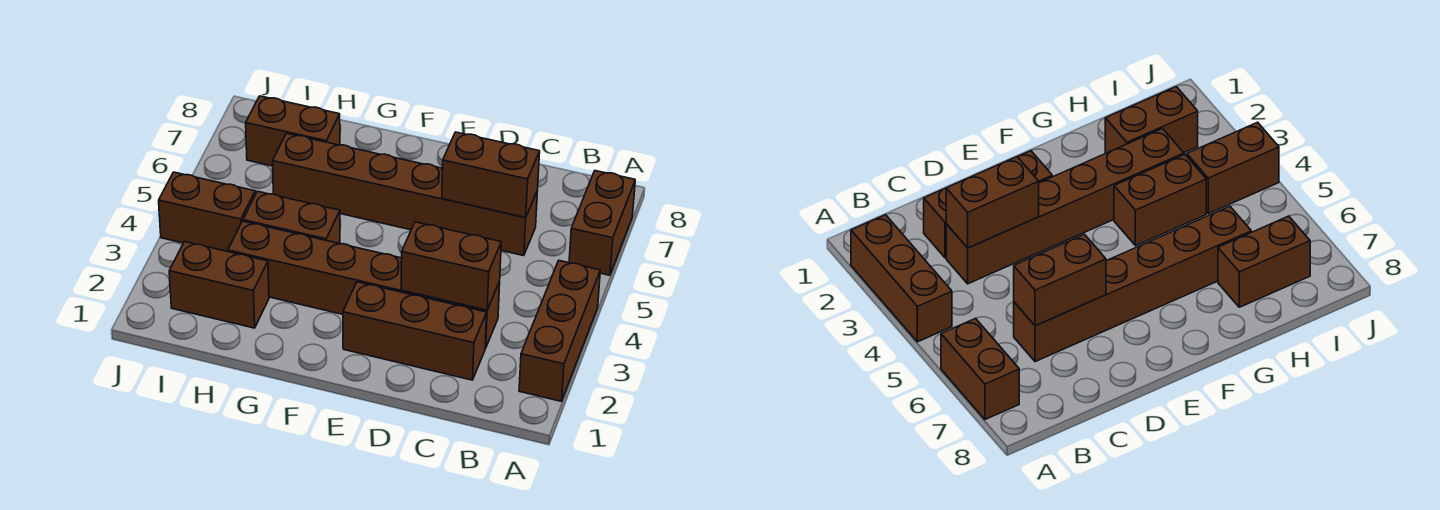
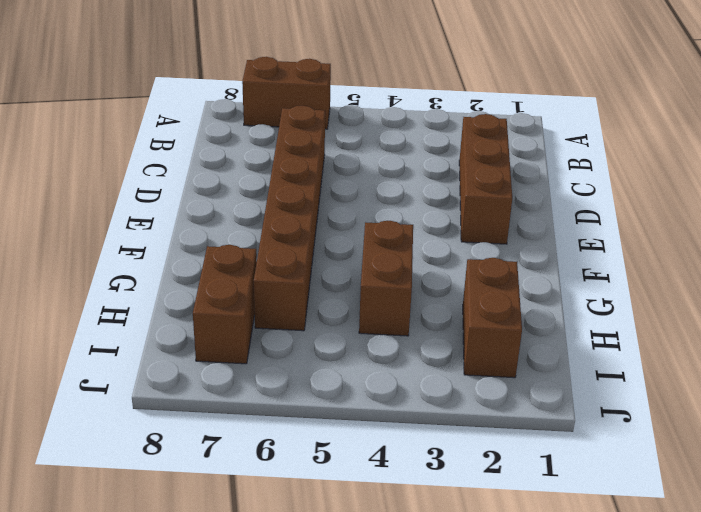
none -> brown brick A2:A4 level 1
none -> brown brick C3:H3 level 1

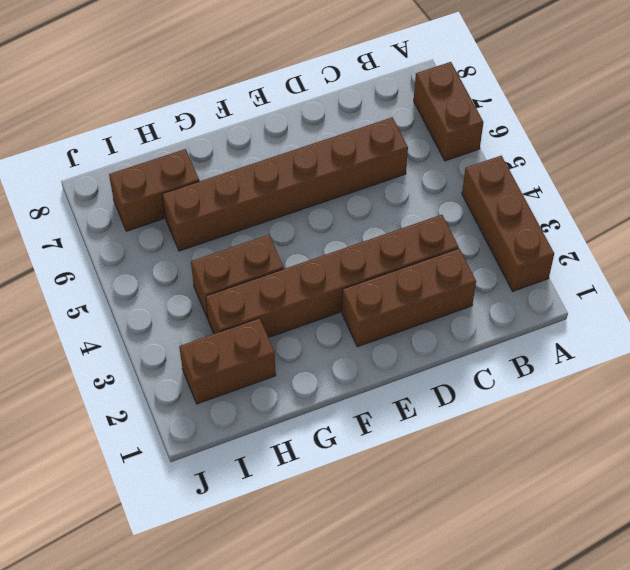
none -> brown brick I4:J4 level 1
none -> brown brick C3:D3 level 2

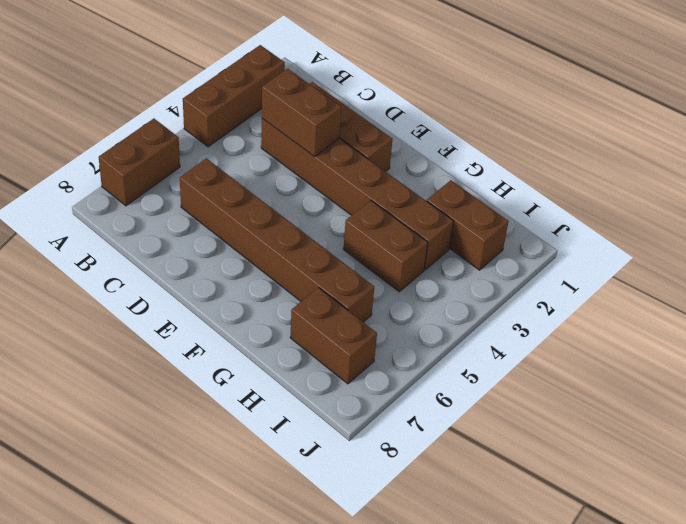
none -> brown brick I4:J4 level 1
none -> brown brick C6:D6 level 2

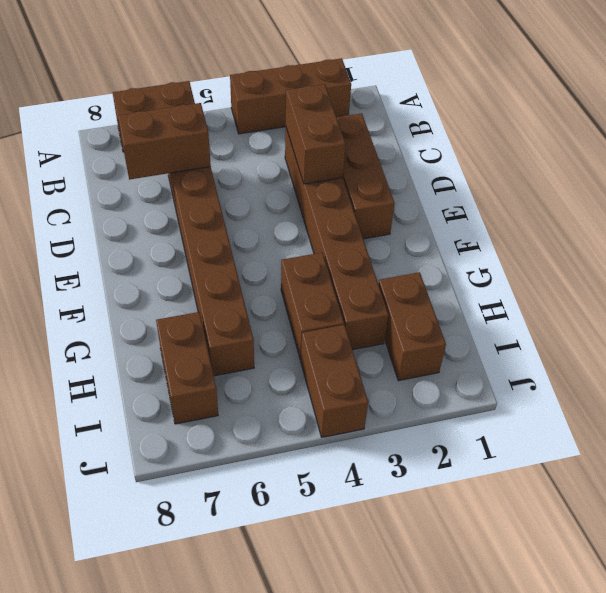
brown brick C6:C7 level 2 -> brown brick C6:D6 level 2

